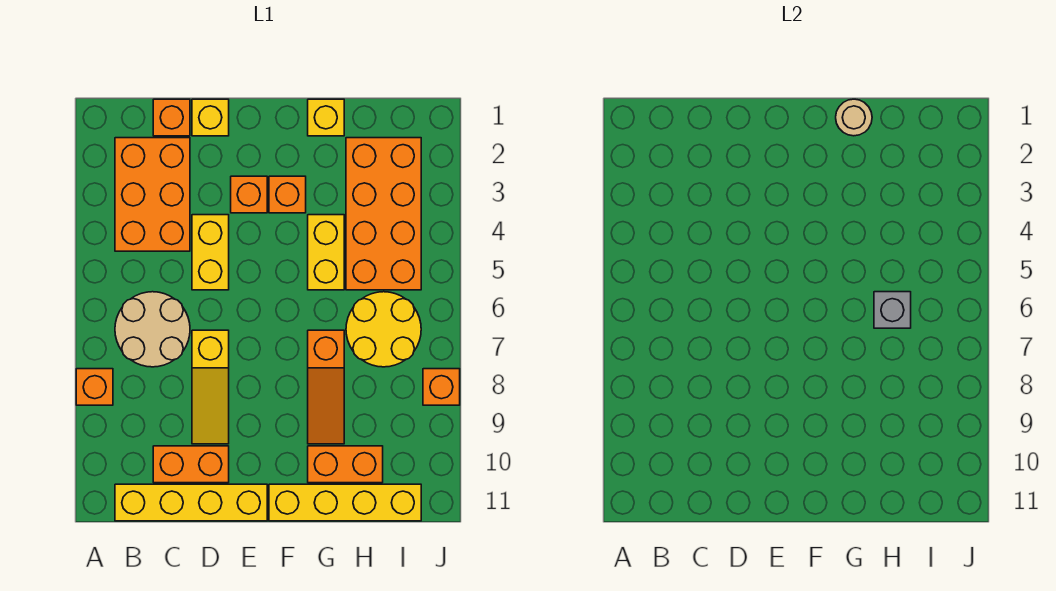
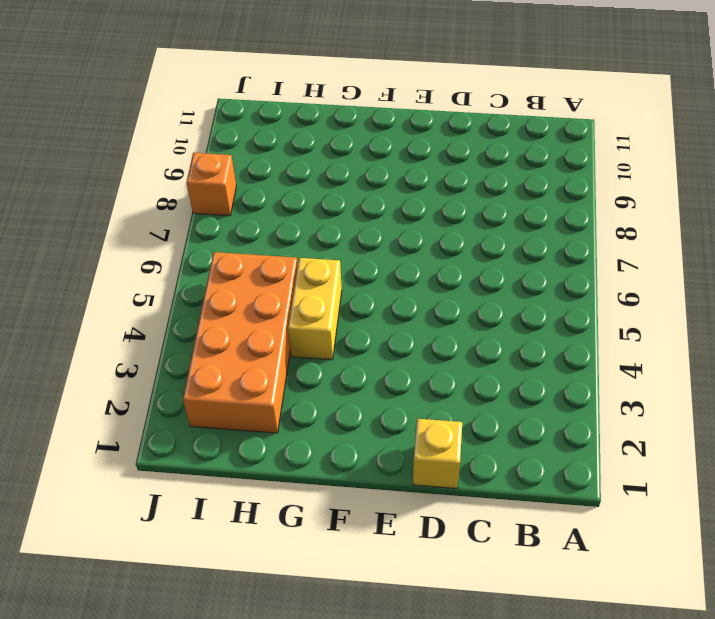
none -> orange brick A8 level 1
none -> orange brick B2:C4 level 1
none -> tan round brick B6:C7 level 1

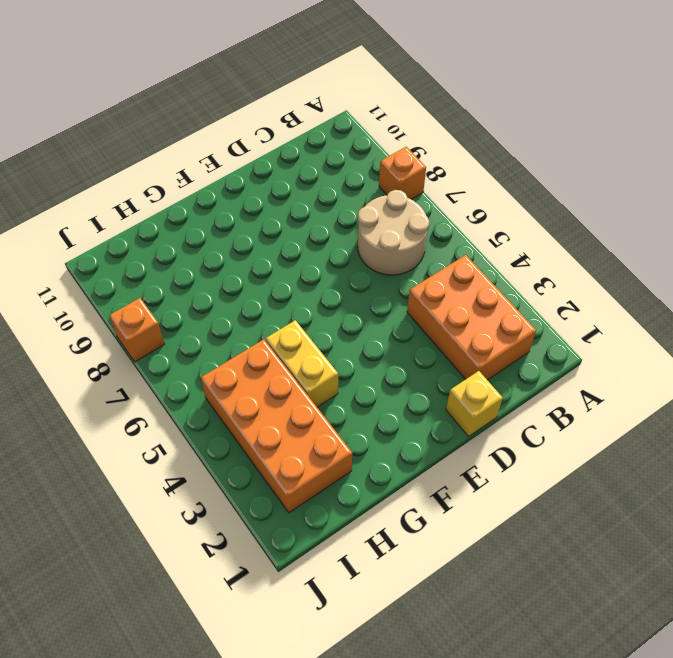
none -> yellow brick B11:E11 level 1
none -> orange brick C1 level 1
none -> orange brick C10:D10 level 1

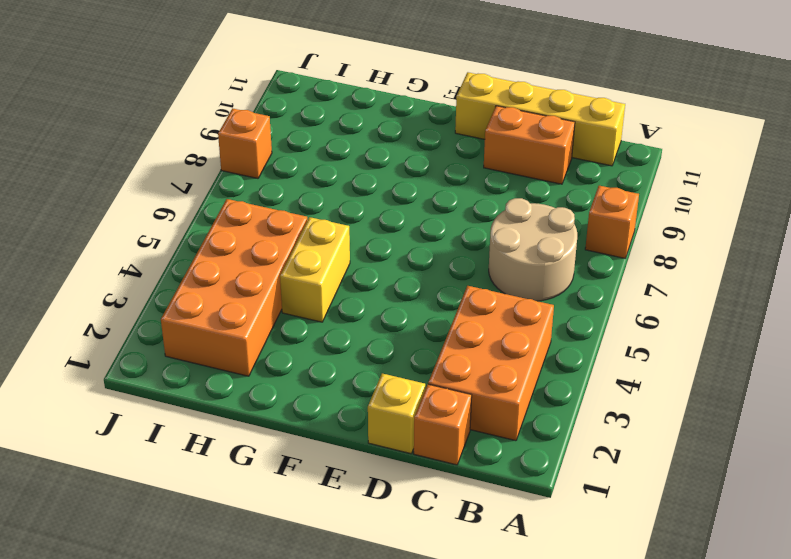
none -> yellow brick D4:D5 level 1
none -> yellow slope D7:D9 level 1 top 7
none -> orange brick E3 level 1

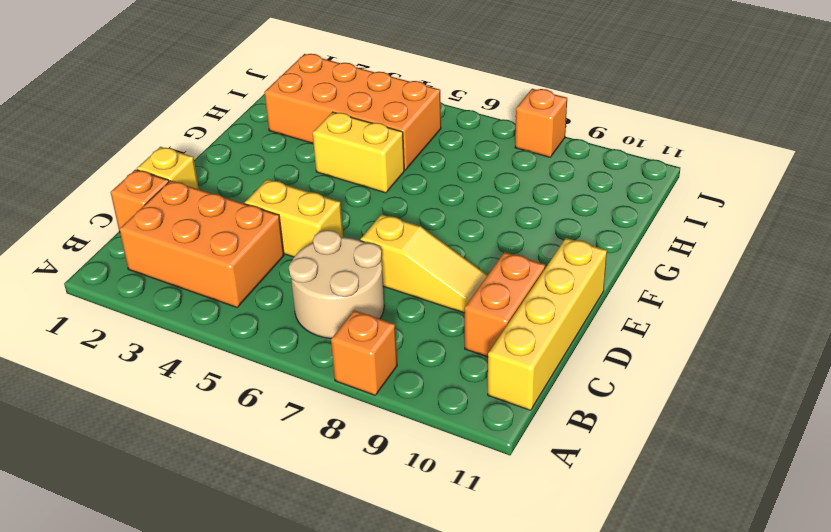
none -> orange brick E3 level 1
none -> orange brick F3 level 1
none -> yellow brick F11:I11 level 1

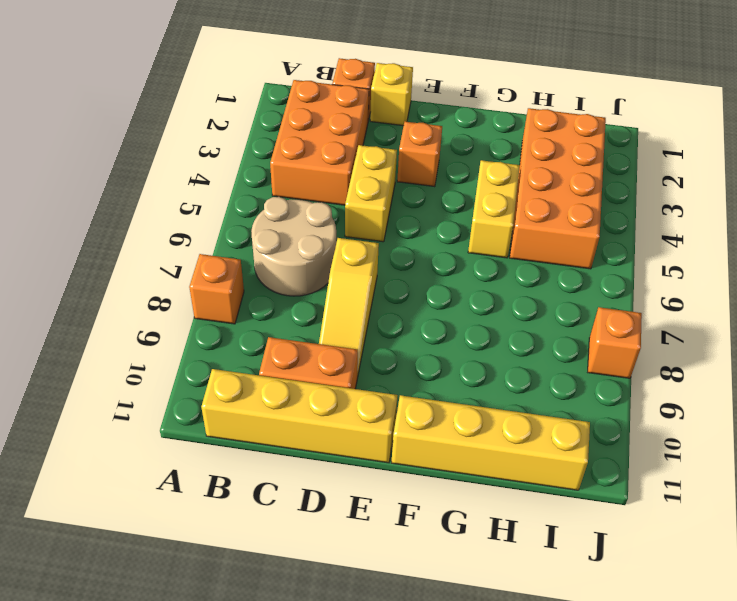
none -> orange brick F3 level 1
none -> yellow brick G1 level 1
none -> orange slope G7:G9 level 1 top 7

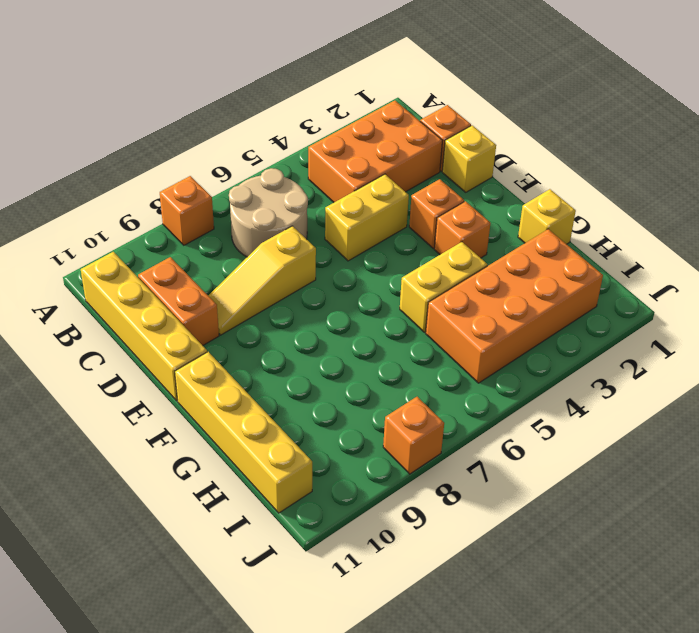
none -> orange slope G7:G9 level 1 top 7
none -> orange brick G10:H10 level 1
none -> yellow round brick H6:I7 level 1

